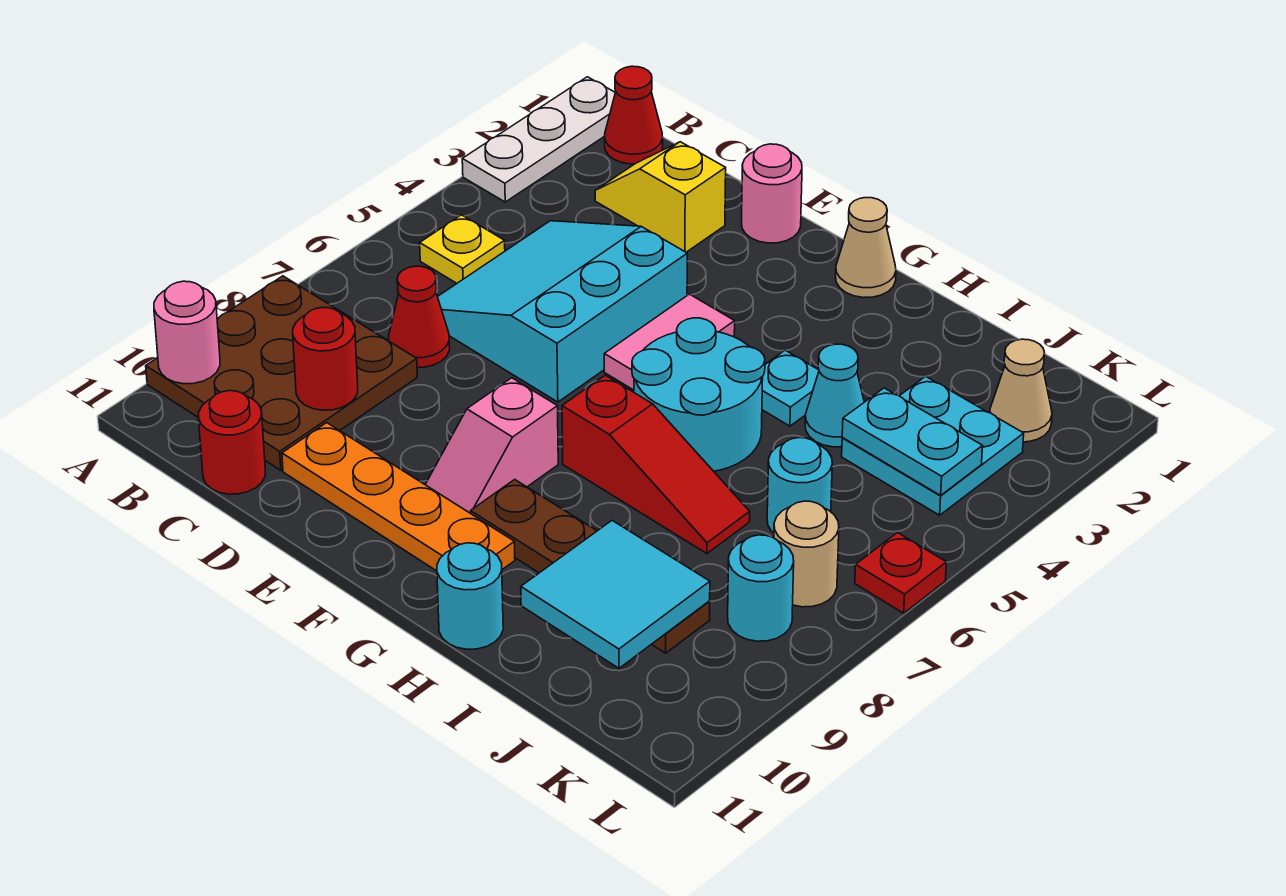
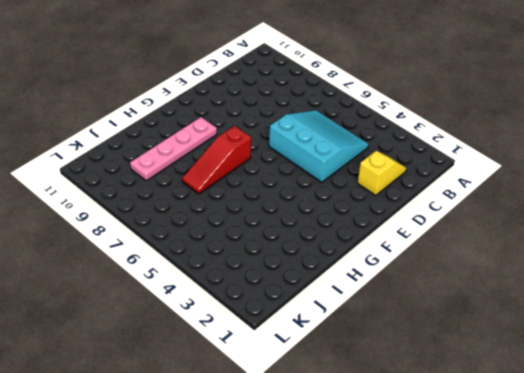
pink plate G9:J9 level 1 -> brown plate G9:J9 level 1
none -> white plate A1:A3 level 1
none -> brown plate A8:C10 level 1
none -> red cone B1 level 1

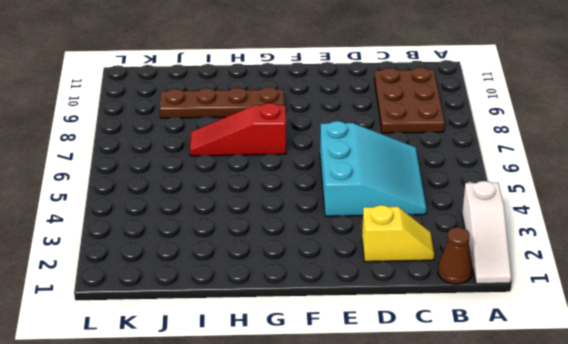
white slope A1:A3 level 1 top 3 -> white plate A1:A3 level 1
brown cone B1 level 1 -> red cone B1 level 1
brown plate B8:C10 level 1 -> brown plate A8:C10 level 1
none -> yellow plate B5 level 1
none -> red cone C7 level 1
none -> red round brick C11 level 1

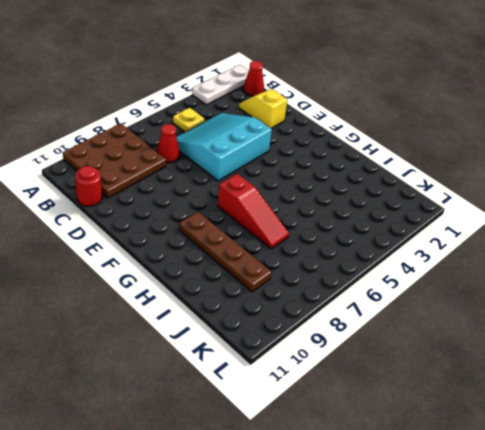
none -> orange plate D10:G10 level 1
none -> pink round brick E1 level 1
none -> pink tile F4:F5 level 1

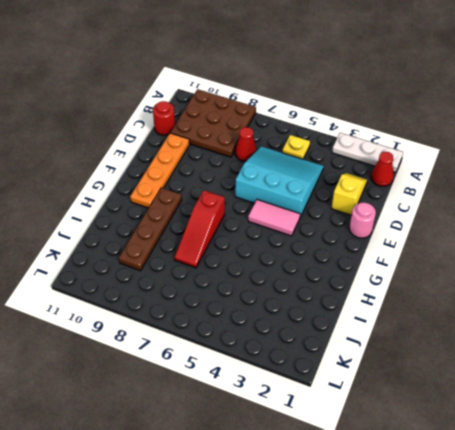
none -> pink slope F8:F9 level 1 top 8
none -> tan cone G1 level 1
none -> cyan round brick G5:H6 level 1

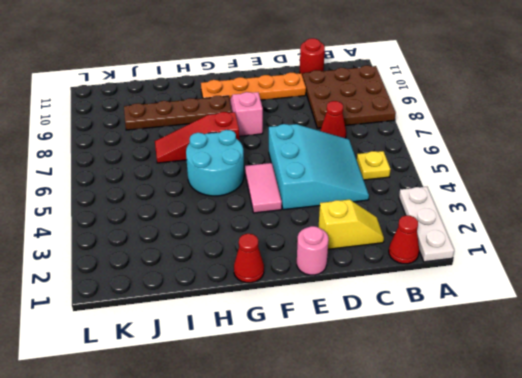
red cone G1 level 1 -> tan cone G1 level 1
none -> cyan plate H4 level 1
none -> cyan round brick H11 level 1
none -> cyan cone I4 level 1

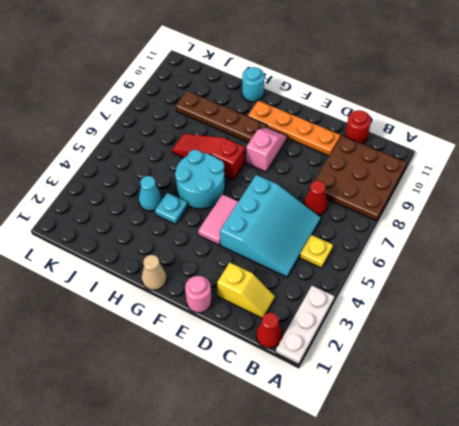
none -> cyan plate J3:K4 level 1
none -> cyan round brick J6 level 1
none -> tan cone K2 level 1

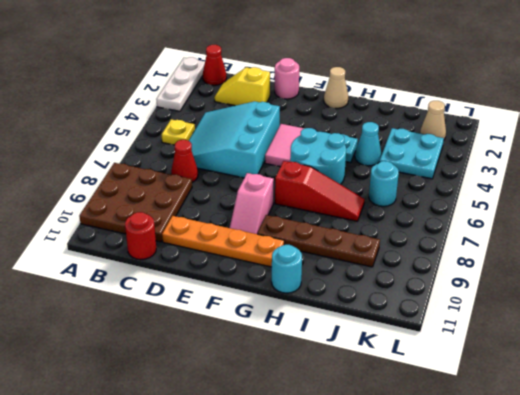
none -> tan round brick K7 level 1
none -> cyan round brick K8 level 1
none -> red plate L6 level 1

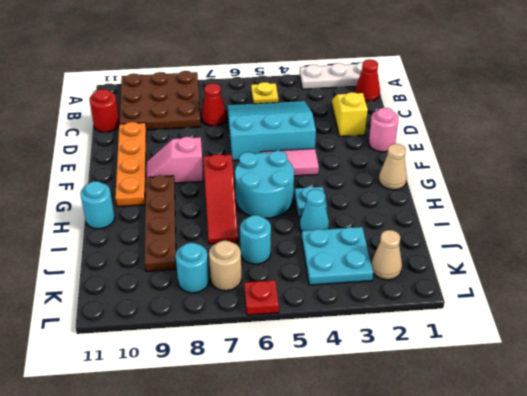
none -> pink round brick A10 level 2
none -> red round brick C9 level 2
none -> cyan tile I9:J10 level 2

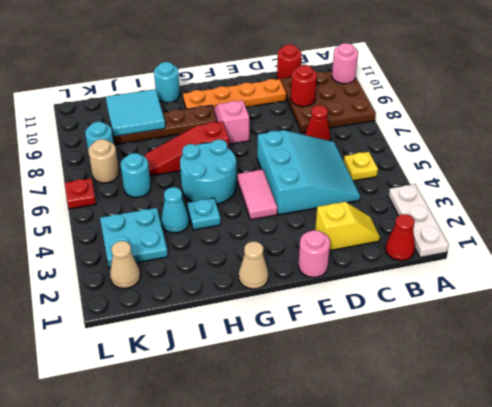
none -> cyan plate J4:K4 level 2

